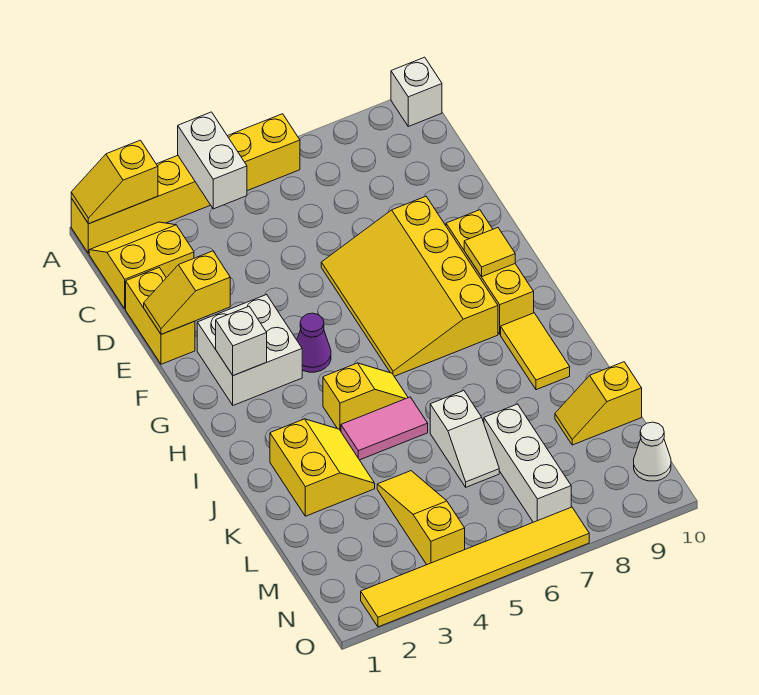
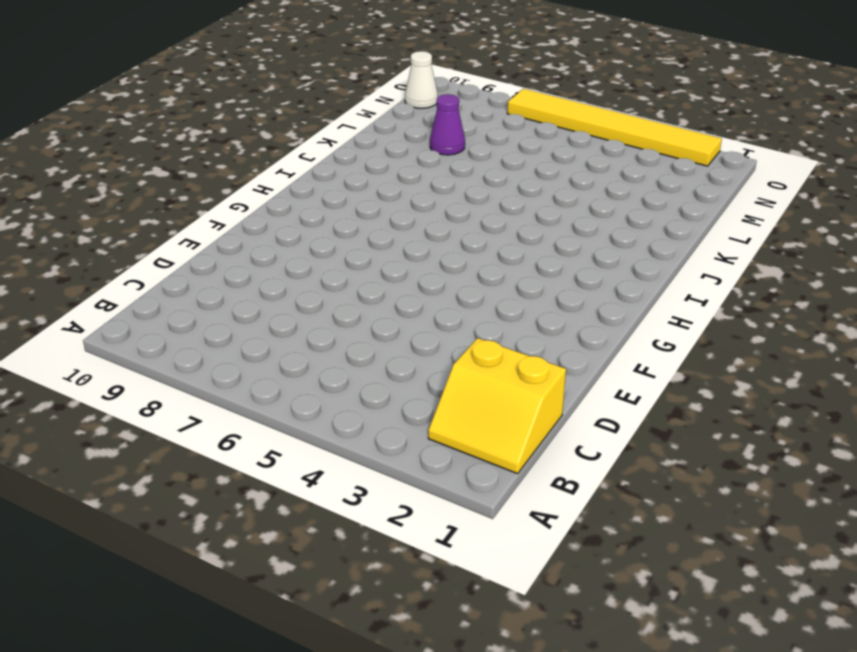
purple cone L8 level 1 -> purple cone G4 level 1
none -> yellow brick A1:A6 level 1
none -> white brick A10 level 1
none -> yellow brick D1:E1 level 1

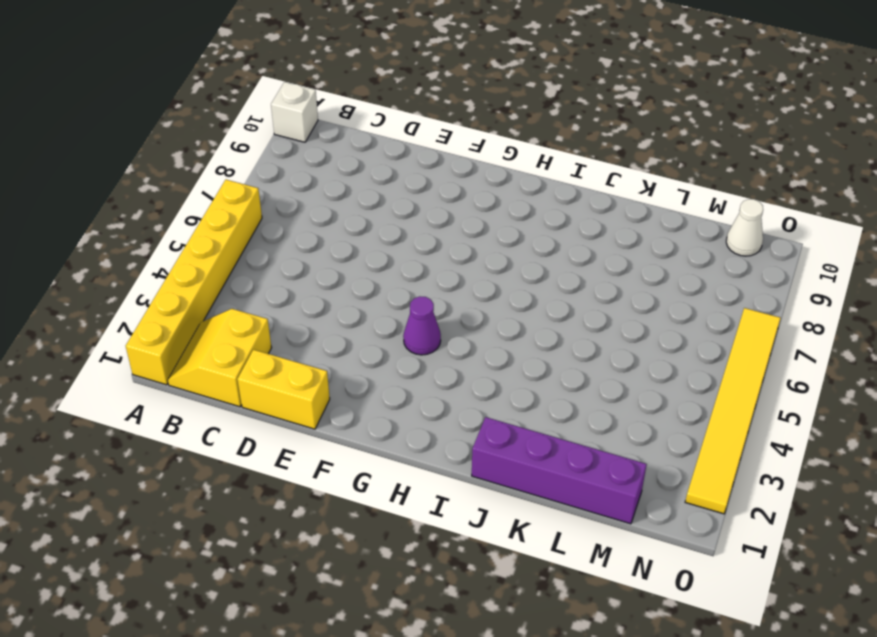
purple brick J1:M1 level 1 -> none
none -> yellow slope E6:H8 level 1 top 8
none -> white brick F2:G3 level 1
none -> yellow brick F9:H9 level 1

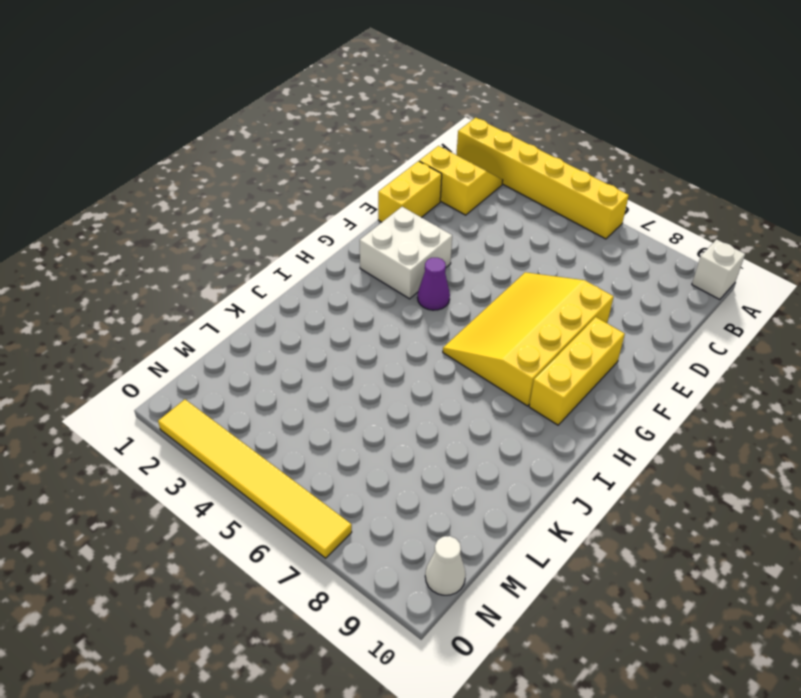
none -> yellow slope I4:I5 level 1 top 4
none -> yellow tile I9:J9 level 1
none -> yellow slope J2:K3 level 1 top 2

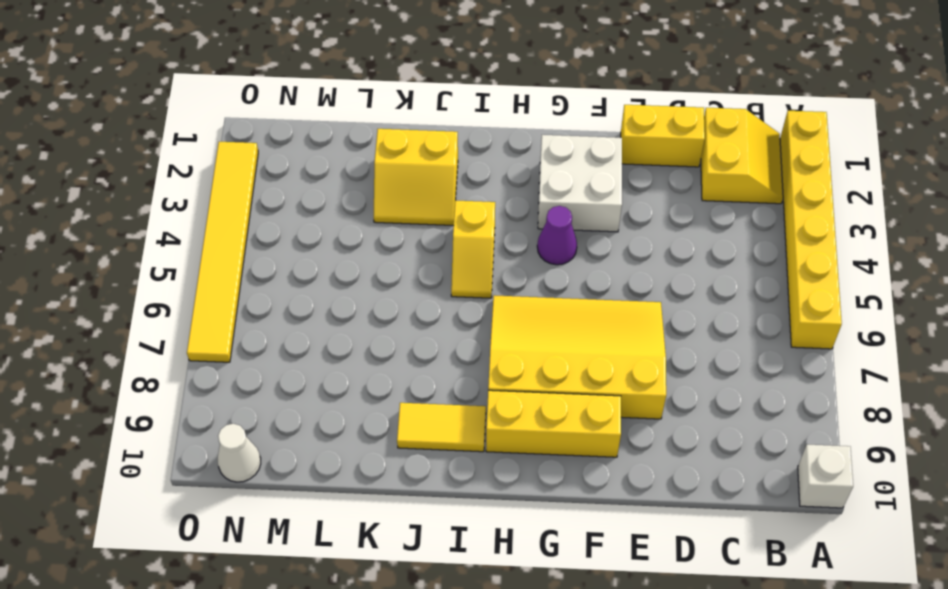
none -> pink tile J4:J5 level 1
none -> white slope K6:L6 level 1 top K
none -> yellow slope L4:N4 level 1 top N

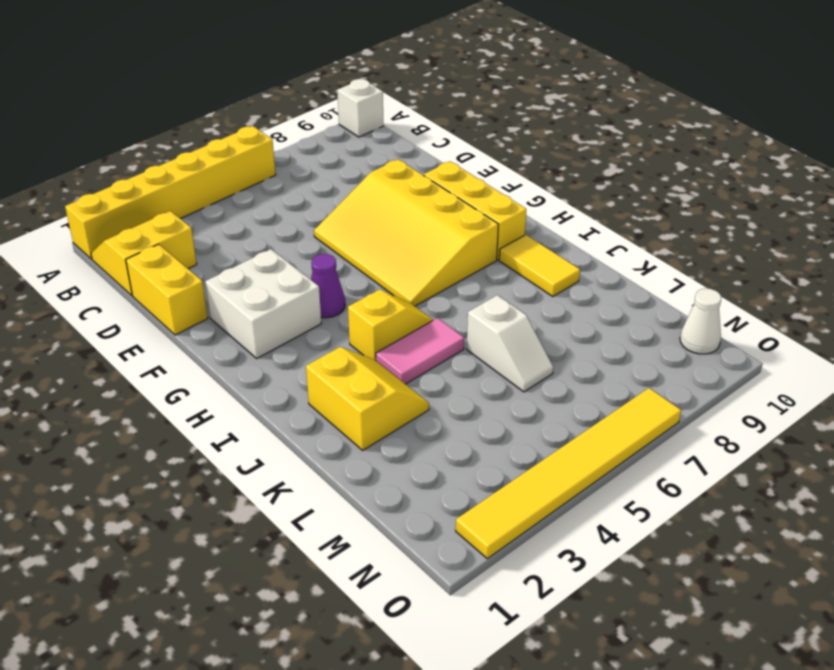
none -> yellow slope L4:N4 level 1 top N
none -> white brick L7:N7 level 1
none -> yellow slope L9:L10 level 1 top 10

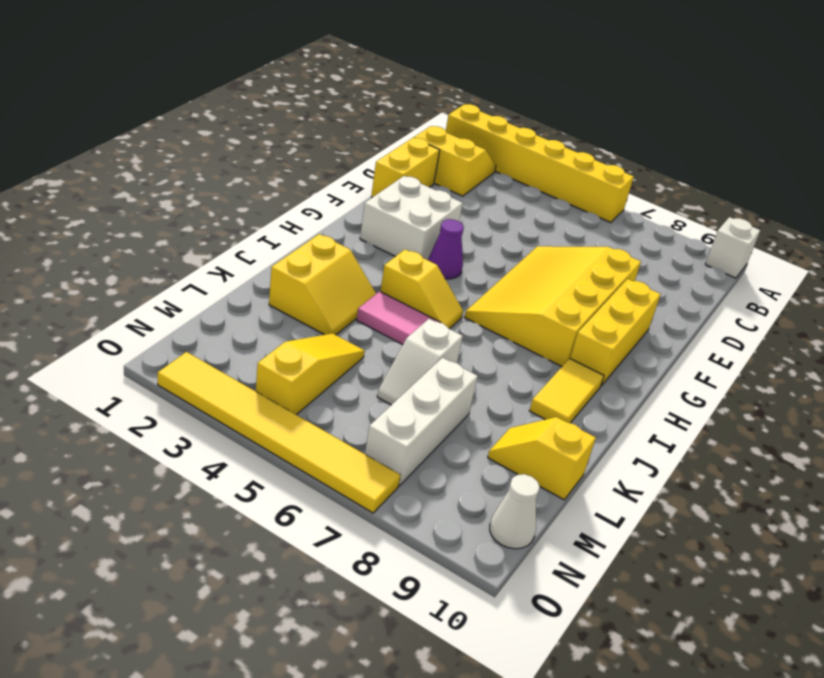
none -> yellow slope A1:A2 level 2 top 2
none -> white brick A4:B4 level 2
none -> yellow slope E1:E2 level 2 top 2

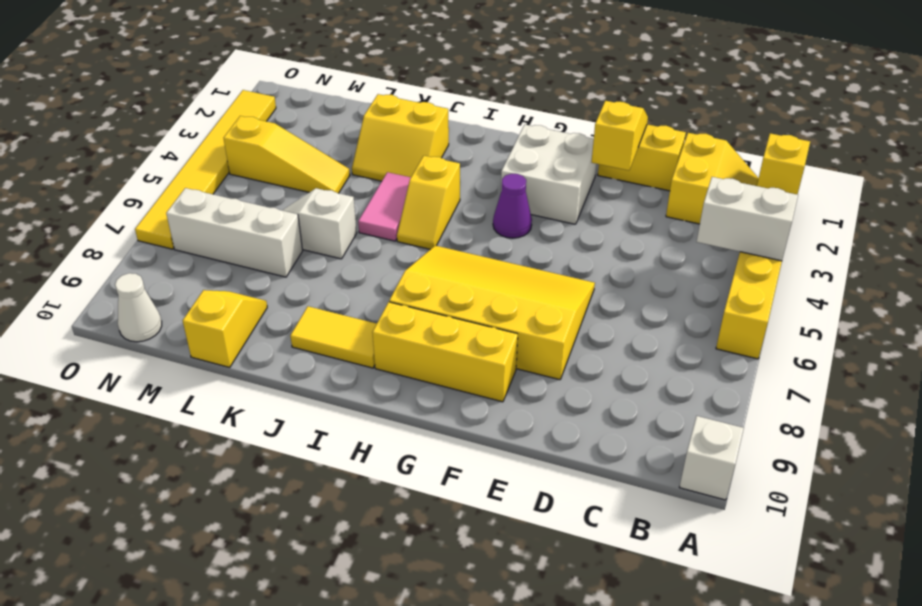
none -> white brick G2 level 2
none -> yellow tile G9 level 2

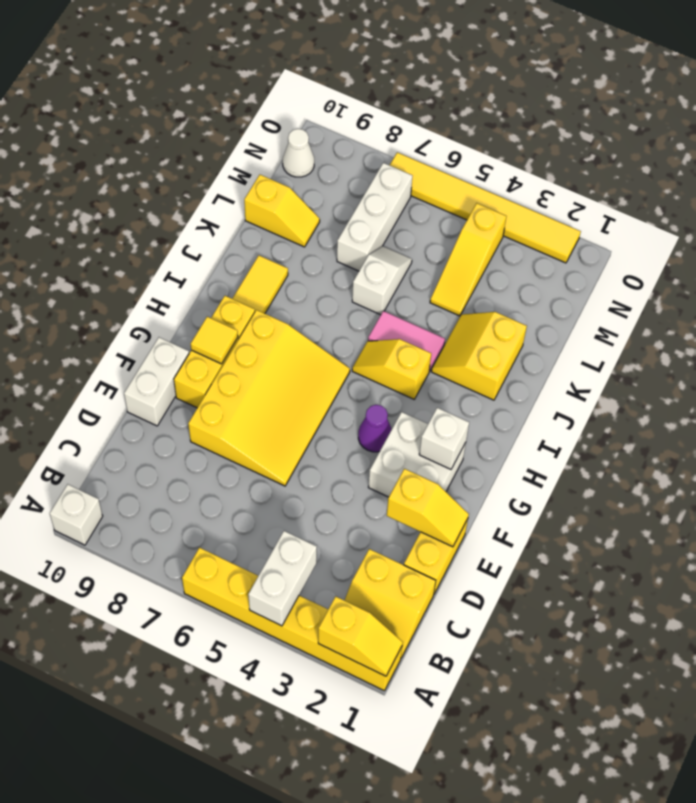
white brick E10:F10 level 1 -> none

